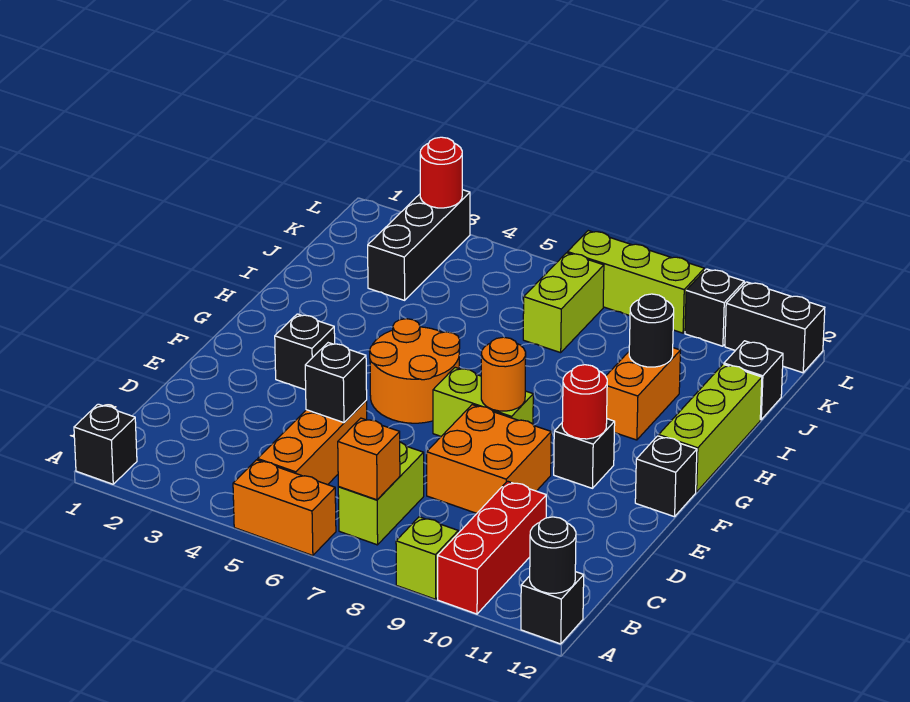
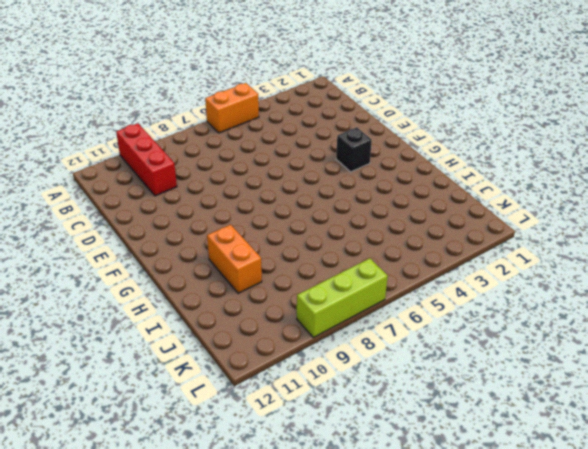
none -> black brick A1 level 1
none -> lime brick A9 level 1
none -> black brick A12 level 1

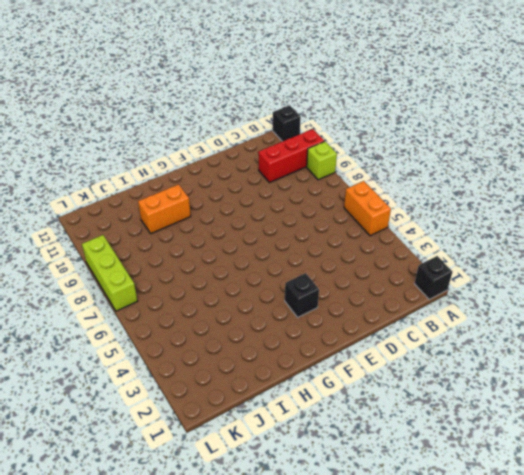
none -> orange brick B5:D5 level 1
none -> lime brick B7:C7 level 1
none -> orange brick D8:E9 level 1

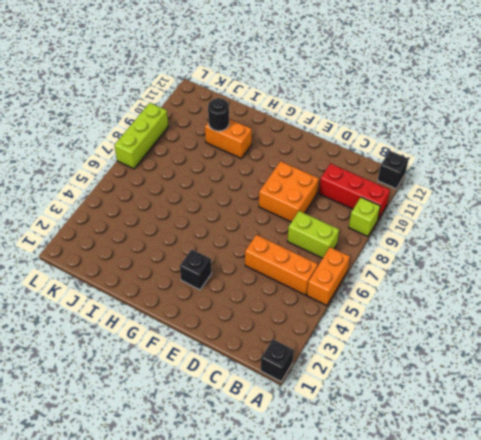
none -> orange round brick F5:G6 level 1
none -> lime brick F7:F8 level 1
none -> black brick F10 level 1

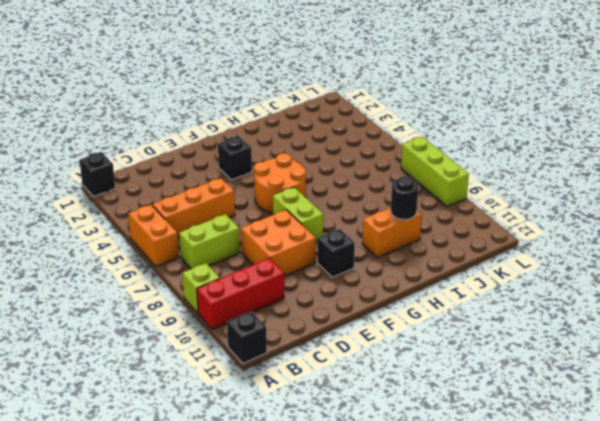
none -> black brick F12 level 1
none -> lime brick G12:I12 level 1
none -> black brick J3:L3 level 1

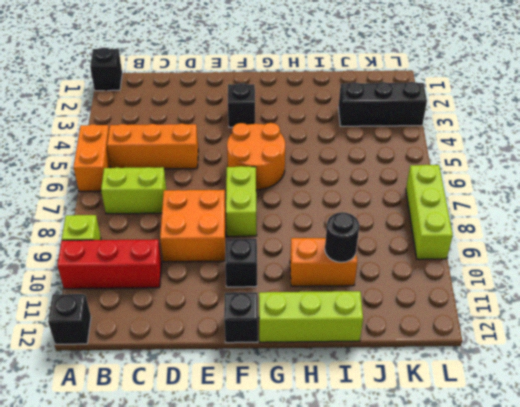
none -> lime brick J7:K7 level 1
none -> black brick J12 level 1
none -> black brick L10 level 1

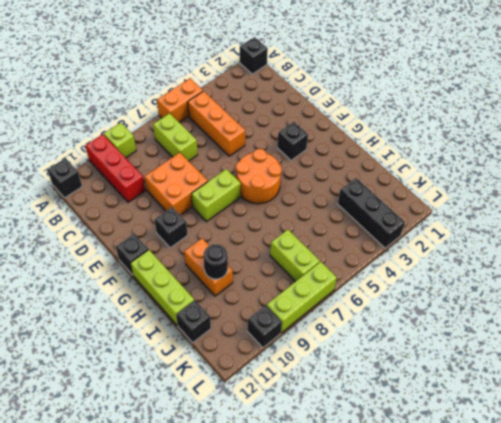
none -> black brick L11:L12 level 1
none -> black round brick A12 level 2
none -> orange brick B7 level 2

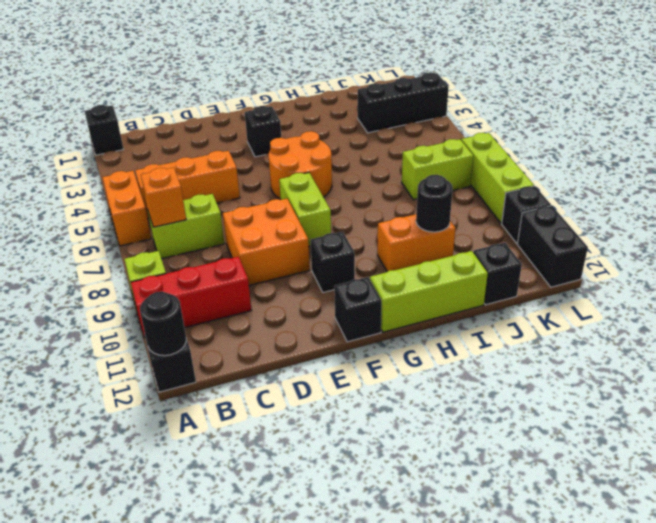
none -> black brick D5 level 2
none -> orange round brick F8 level 2
none -> red round brick F10 level 2

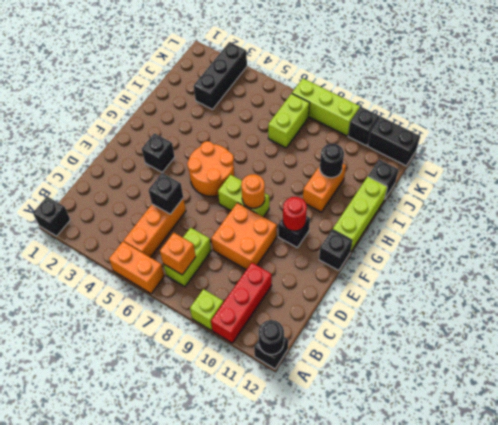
none -> red round brick L3 level 2

